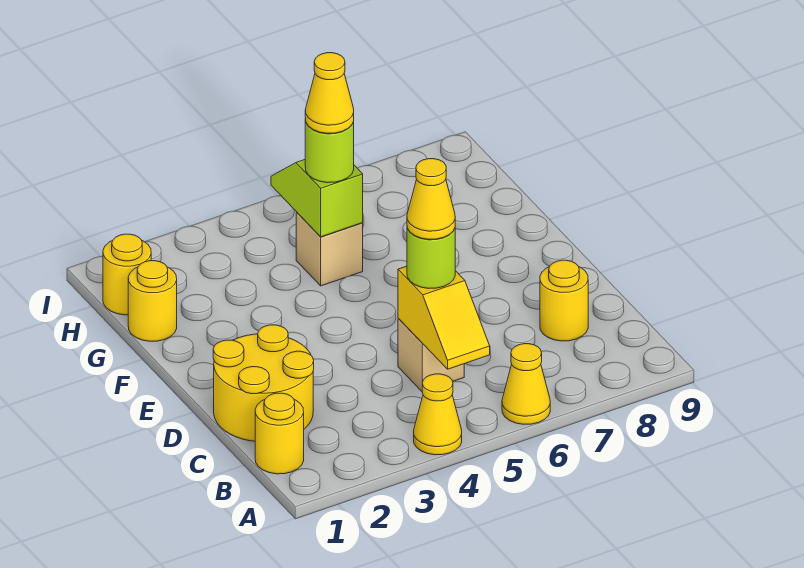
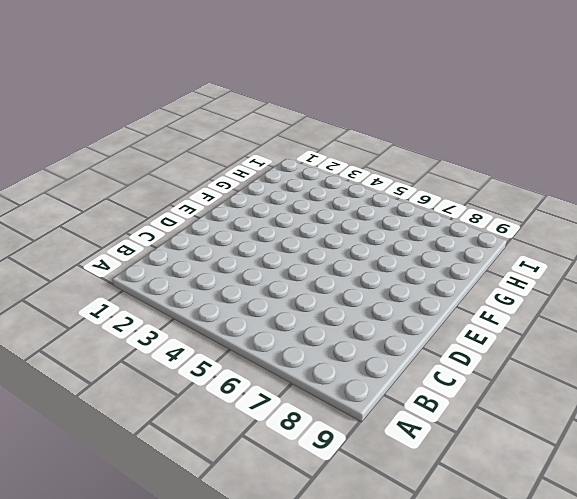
none -> yellow cone A4 level 1
none -> yellow cone A6 level 1
none -> yellow round brick B1 level 1

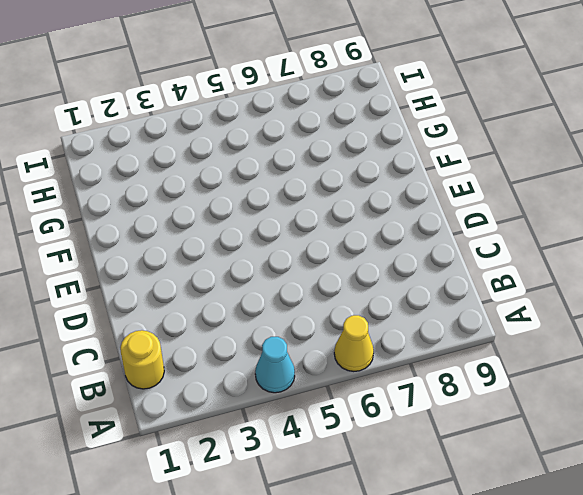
cyan cone A4 level 1 -> yellow cone A4 level 1
none -> yellow round brick C1:D2 level 1
none -> tan brick C5 level 1
none -> yellow round brick C8 level 1

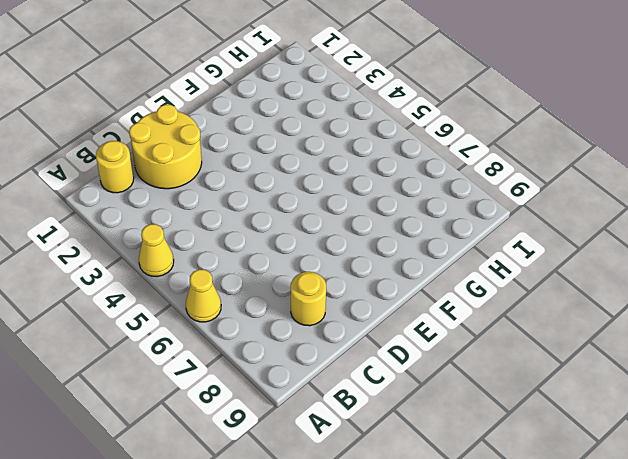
none -> tan brick C5 level 1
none -> yellow round brick G1 level 1
none -> tan brick G5 level 1

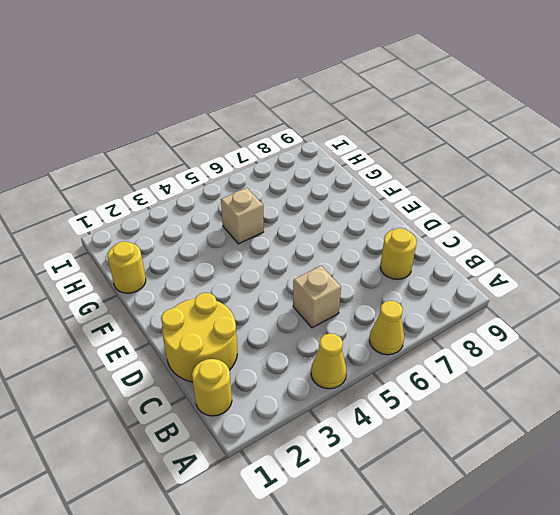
none -> yellow round brick H1 level 1
none -> yellow slope B5:C5 level 2 top C
none -> lime slope G5:H5 level 2 top G

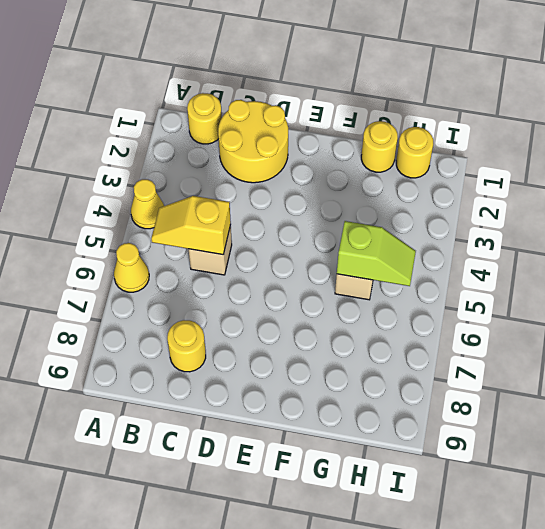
none -> lime round brick C5 level 3
none -> lime round brick G5 level 3
none -> yellow cone C5 level 4

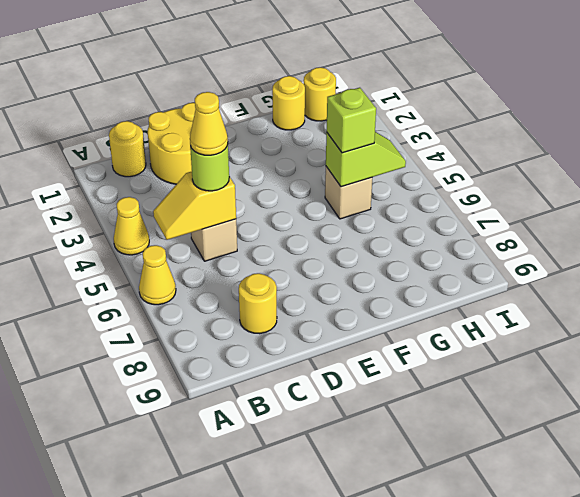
lime brick G5 level 3 -> lime round brick G5 level 3
none -> yellow cone G5 level 4

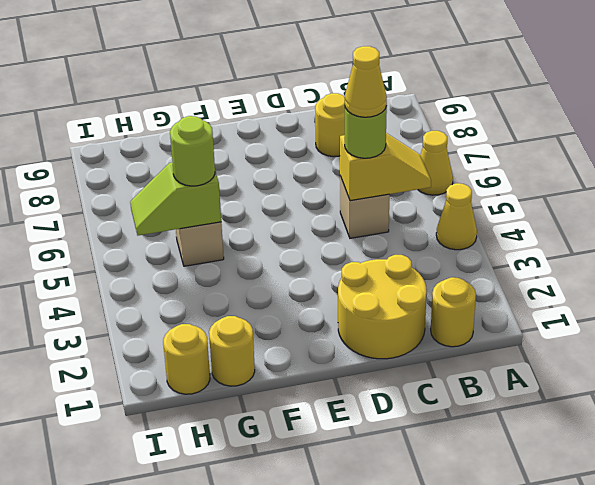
none -> yellow cone G5 level 4

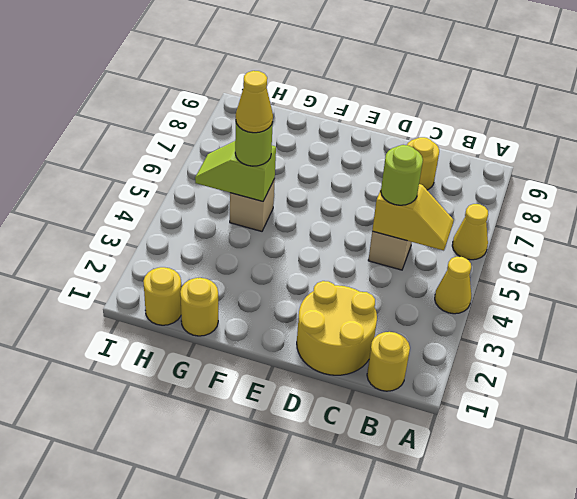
none -> yellow cone C5 level 4

